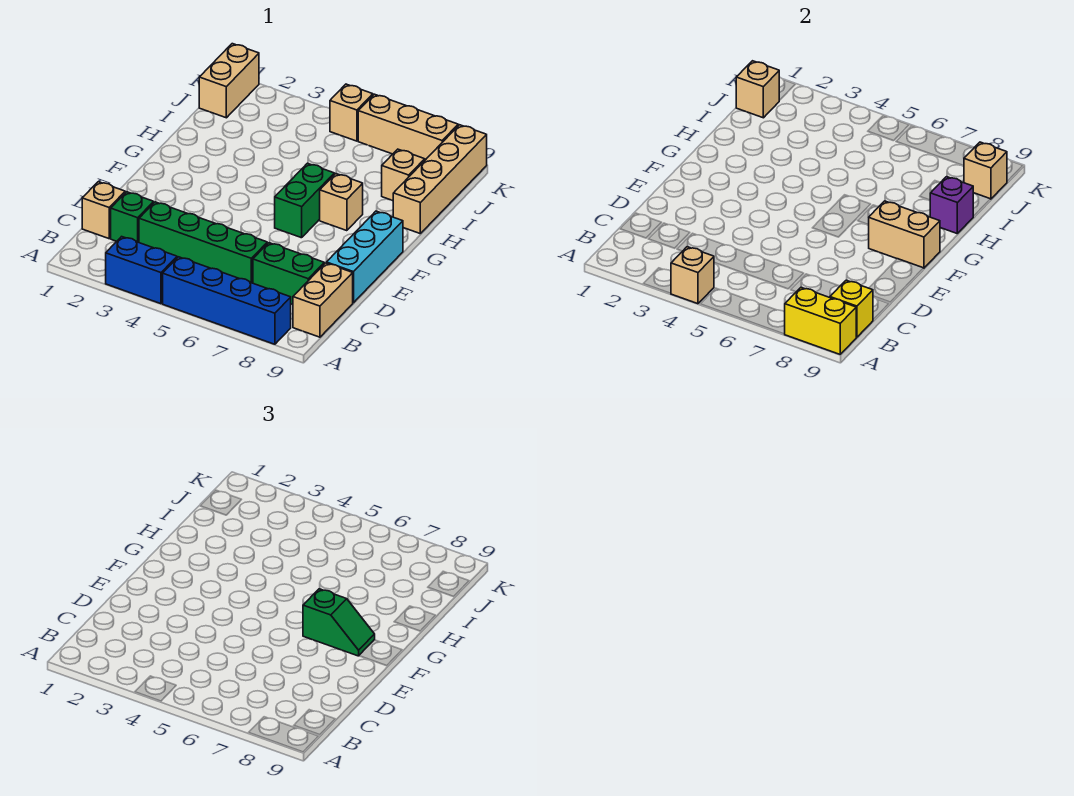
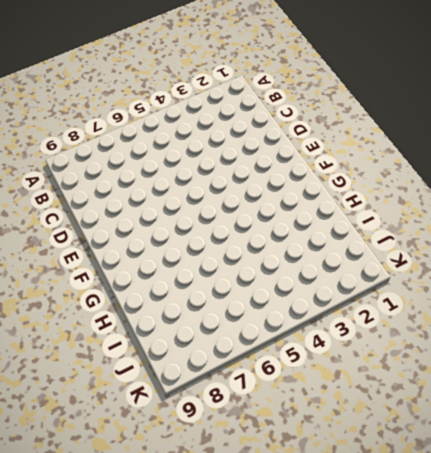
none -> blue brick A3:A4 level 1
none -> blue brick A5:A8 level 1
none -> tan brick B9:C9 level 1

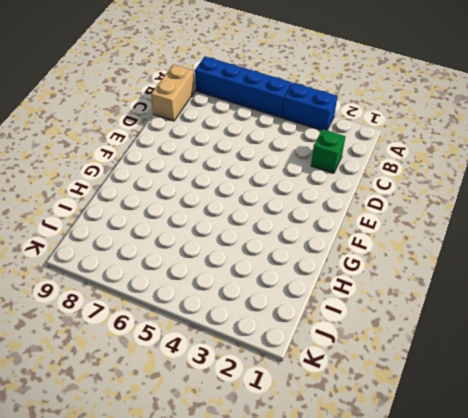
none -> tan brick C1 level 1
none -> green brick C3:C6 level 1
none -> green brick C7:C8 level 1

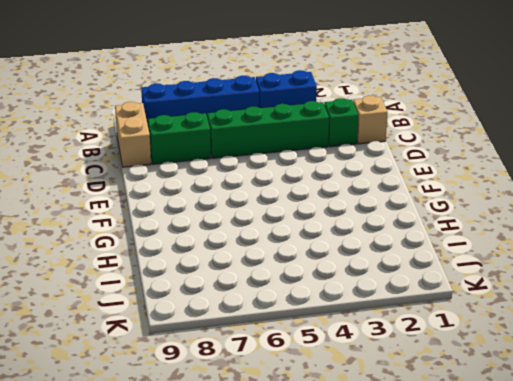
none -> cyan brick D9:F9 level 1
none -> green brick F6:G6 level 1
none -> tan brick G7 level 1

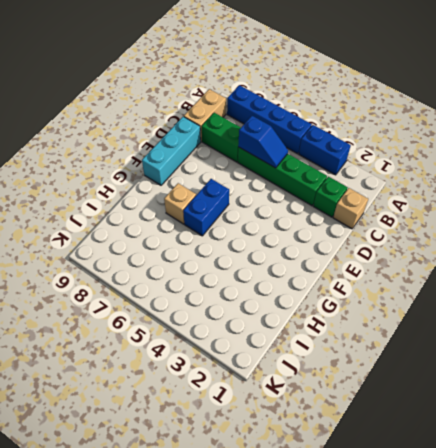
blue slope C5:C6 level 2 top 6 -> none
blue brick F6:G6 level 1 -> green brick F6:G6 level 1
none -> tan brick H9:K9 level 1
none -> tan brick I8 level 1
none -> tan brick J1:K1 level 1

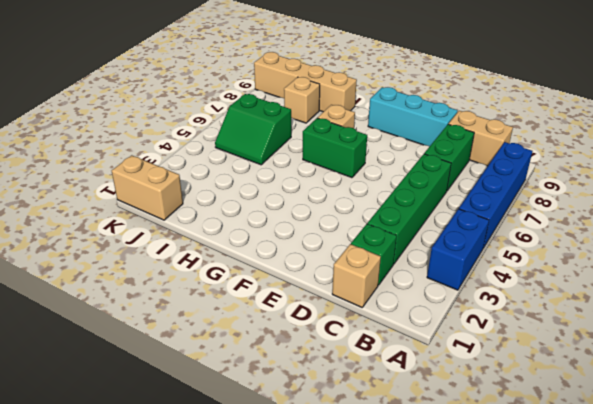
green slope I5:J6 level 1 top 6 -> none
none -> tan brick K5 level 1
none -> tan brick K6:K8 level 1
none -> tan brick A4 level 2

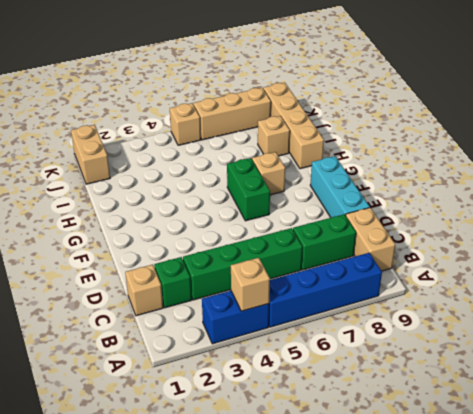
none -> yellow brick A8:A9 level 2
none -> yellow brick B9 level 2
none -> tan brick F8:F9 level 2

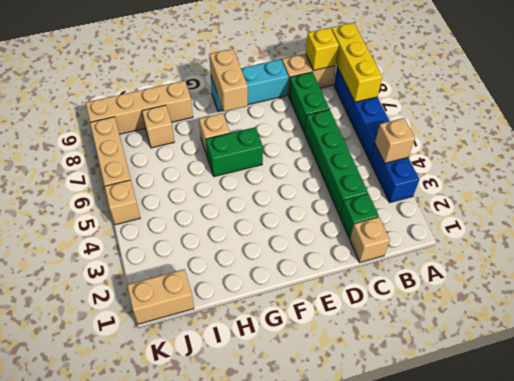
yellow brick A7:A9 level 2 -> yellow brick A8:A9 level 2
none -> purple brick H9 level 2
none -> tan brick J1 level 2
none -> tan brick J9 level 2

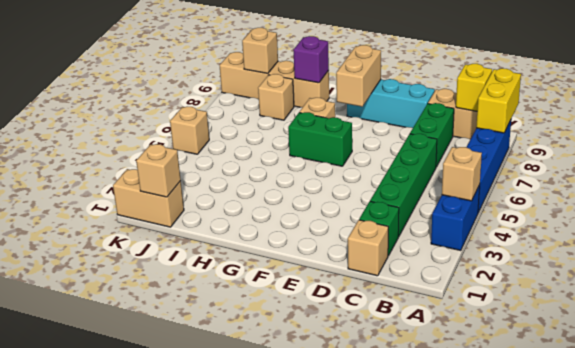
none -> tan brick K6:K8 level 1
none -> green slope F7:F8 level 3 top 7

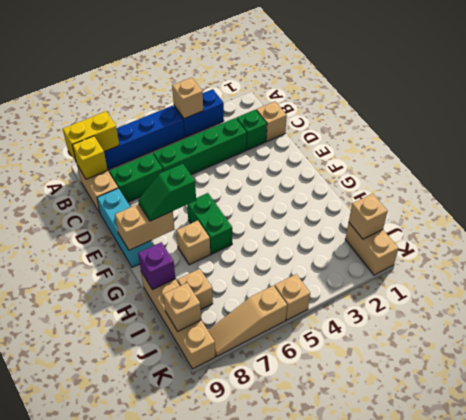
tan slope K6:K8 level 1 top 6 -> tan brick K6:K8 level 1

